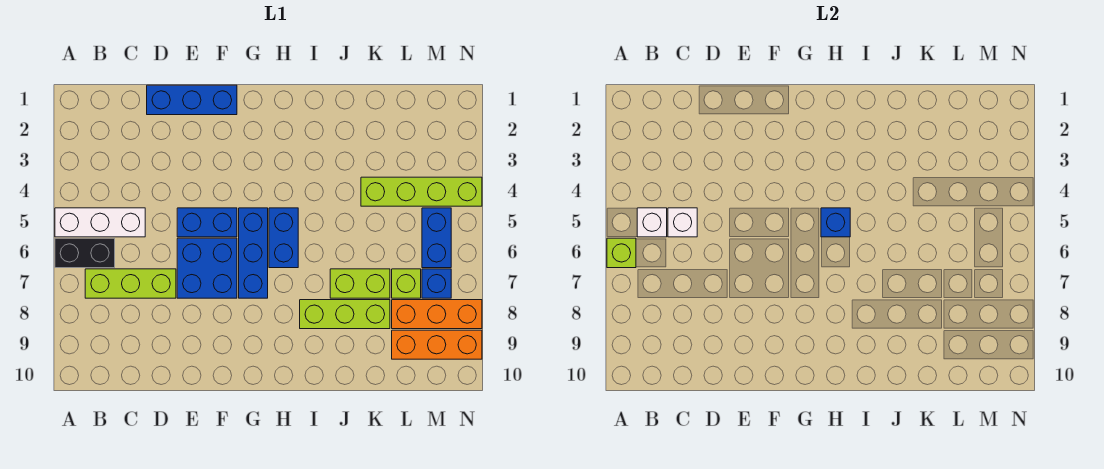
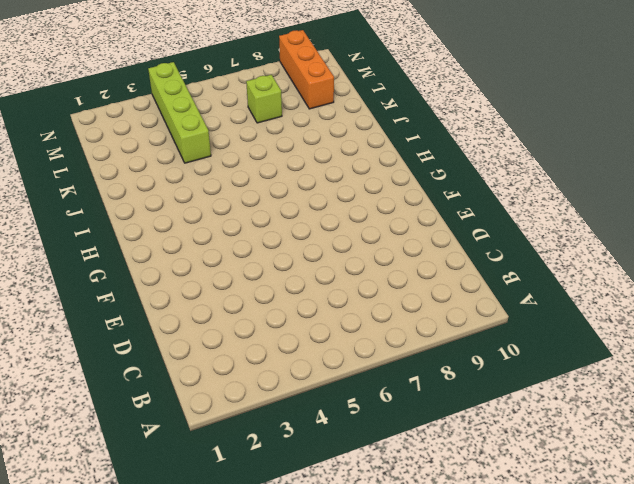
none -> white brick A5:C5 level 1
none -> black brick A6:B6 level 1
none -> lime brick B7:D7 level 1

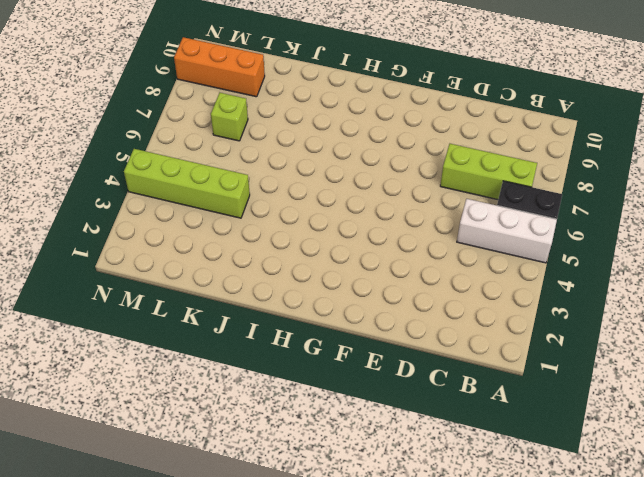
none -> blue brick D1:F1 level 1
none -> blue brick E5:F5 level 1
none -> blue brick E6:F7 level 1

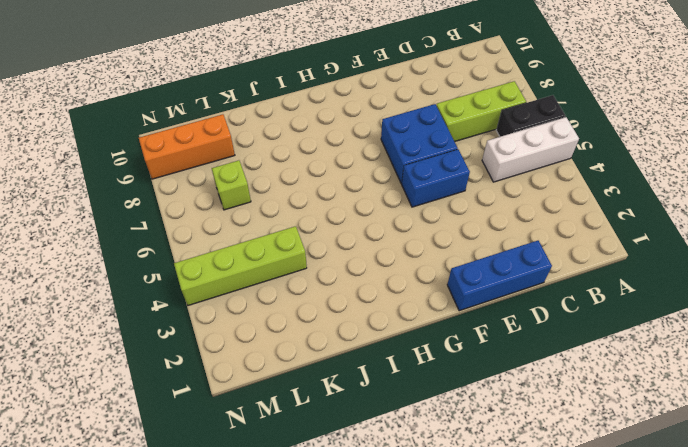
none -> blue brick G5:G7 level 1
none -> blue brick H5:H6 level 1
none -> lime brick I8:K8 level 1

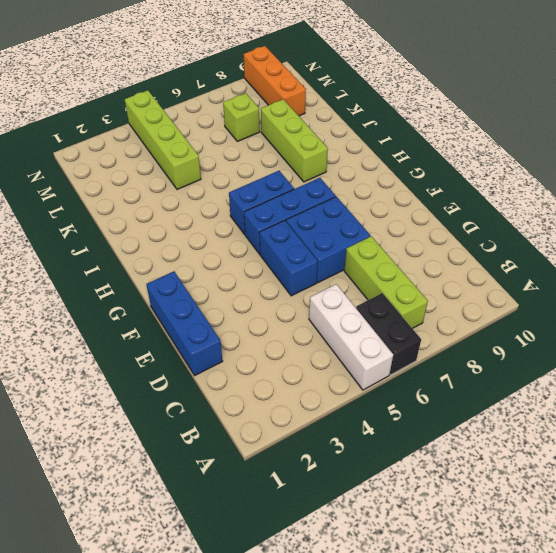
none -> lime brick J7:K7 level 1
none -> orange brick L8:N8 level 1
none -> blue brick M5:M6 level 1

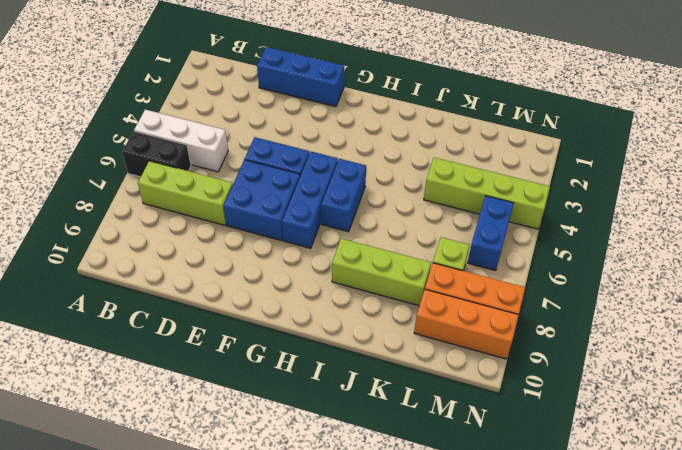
none -> lime brick J7:K7 level 1
none -> blue brick M7 level 1
none -> lime brick A6 level 2

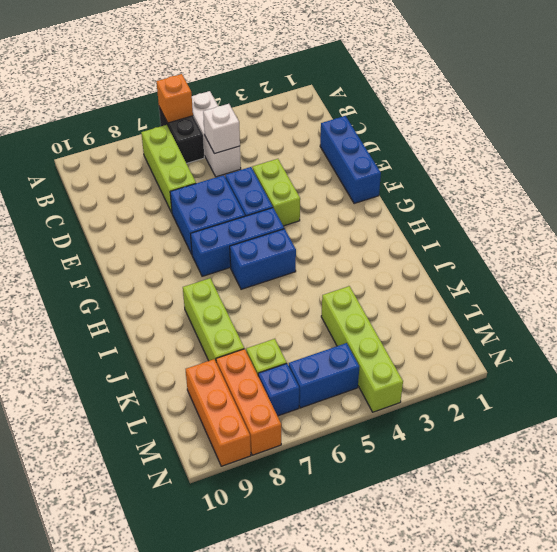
orange brick A6 level 2 -> lime brick A6 level 2
lime brick E4:F4 level 1 -> lime brick J7:K7 level 1
none -> white brick B5 level 2
none -> blue brick H5 level 2

